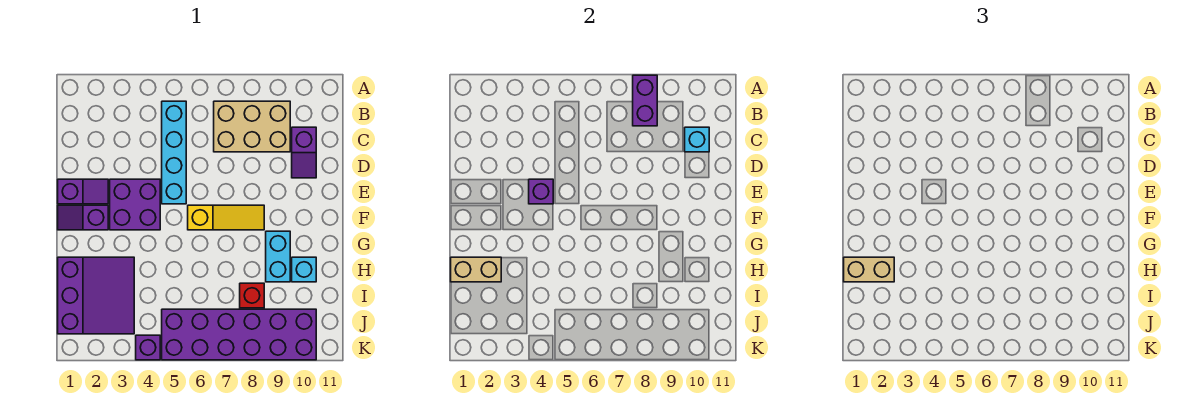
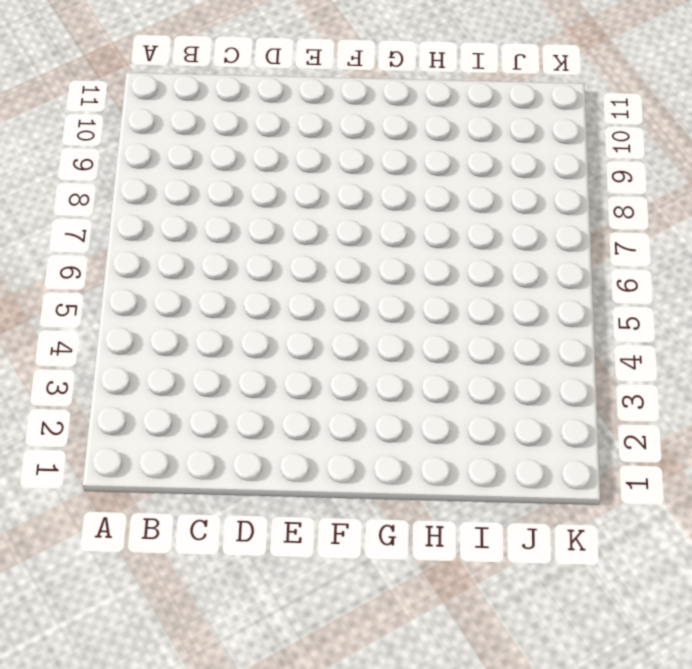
none -> cyan brick B5:E5 level 1
none -> tan brick B7:C9 level 1
none -> purple slope C10:D10 level 1 top C

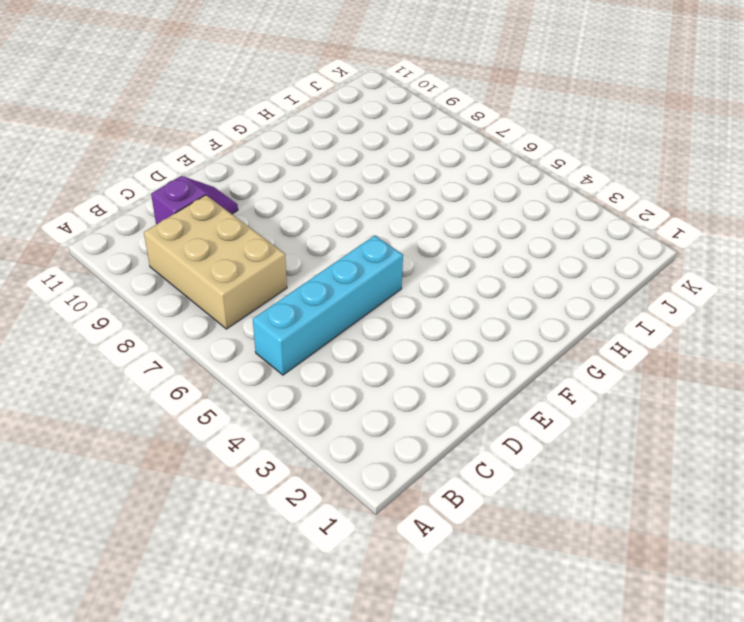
none -> purple slope E1:E2 level 1 top 1
none -> purple brick E3:F4 level 1
none -> purple slope F1:F2 level 1 top 2

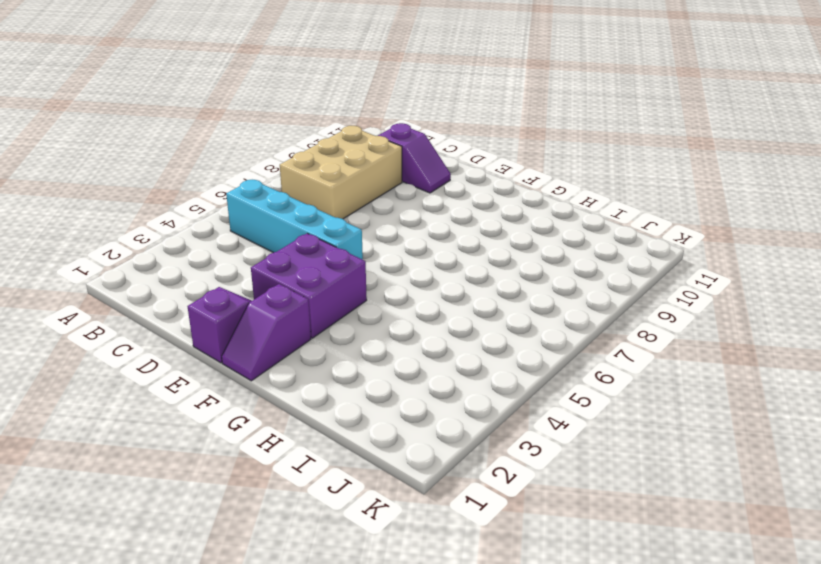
none -> yellow slope F6:F8 level 1 top 6
none -> cyan brick G9:H9 level 1
none -> purple slope H1:J3 level 1 top 1

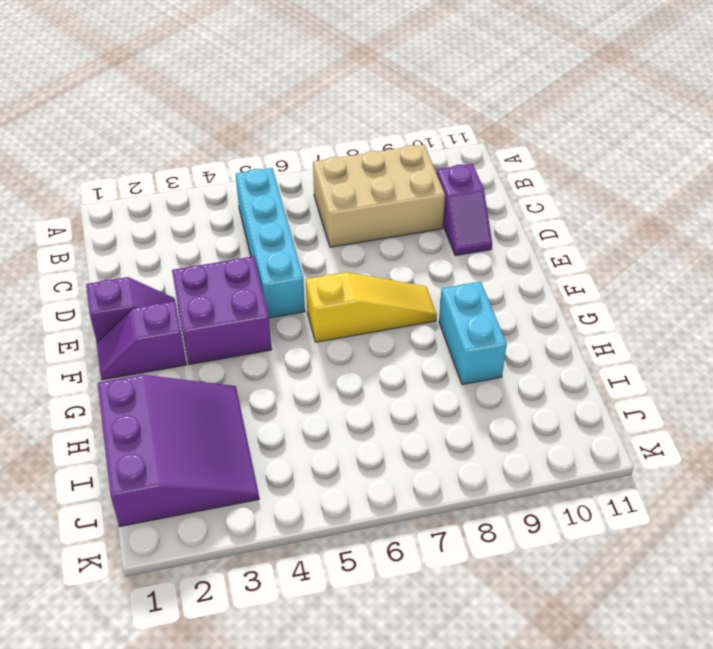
none -> cyan brick H10 level 1
none -> red brick I8 level 1
none -> purple brick J5:K10 level 1

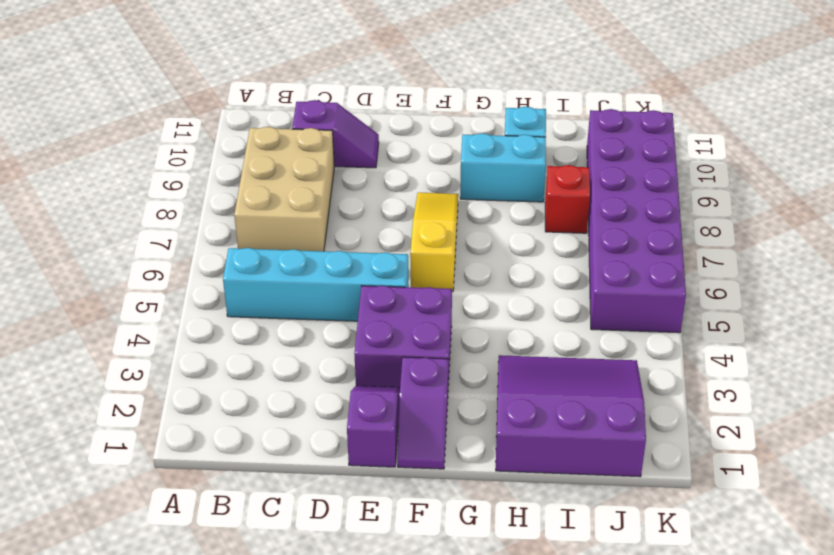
none -> purple brick K4 level 1
none -> purple brick A8:B8 level 2
none -> cyan brick C10 level 2

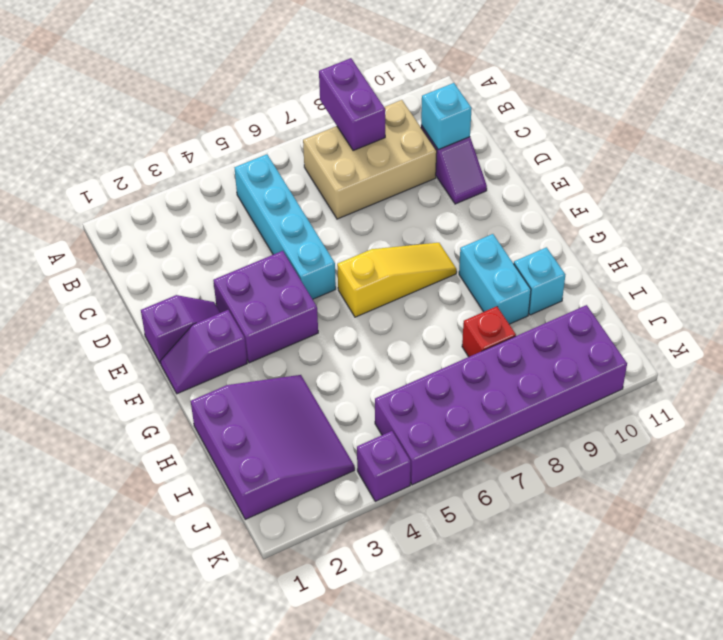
none -> purple brick E4 level 2
none -> tan brick H1:H2 level 2
none -> tan brick H1:H2 level 3

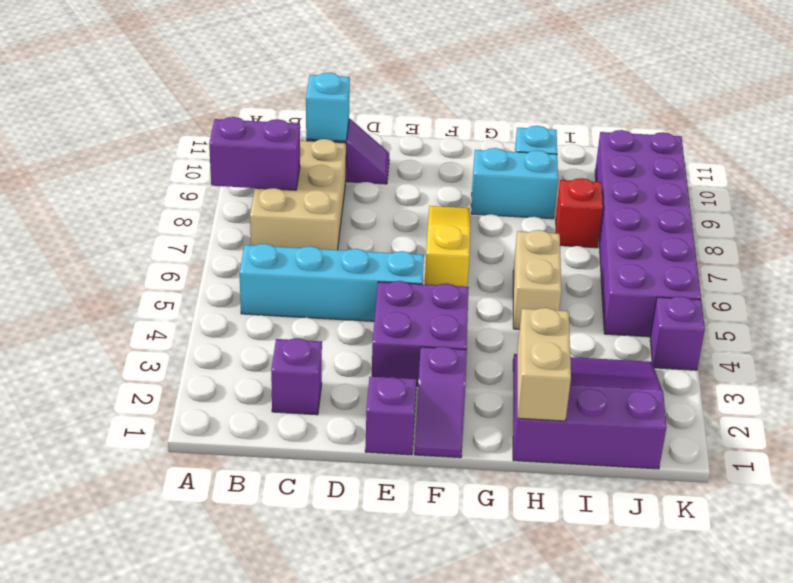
purple brick C2 level 1 -> purple brick E4 level 2
tan brick H5:H6 level 1 -> tan brick H1:H2 level 3

